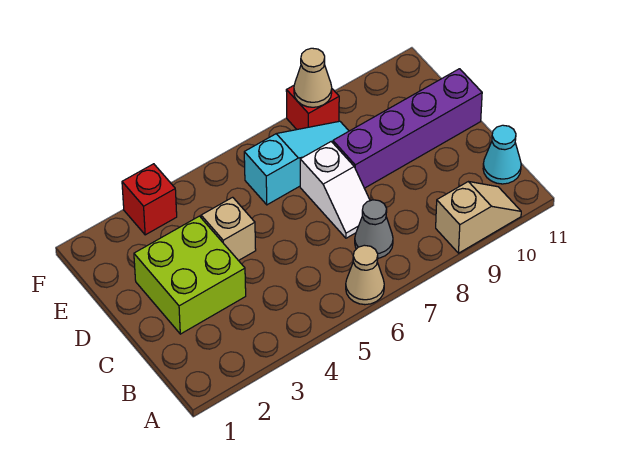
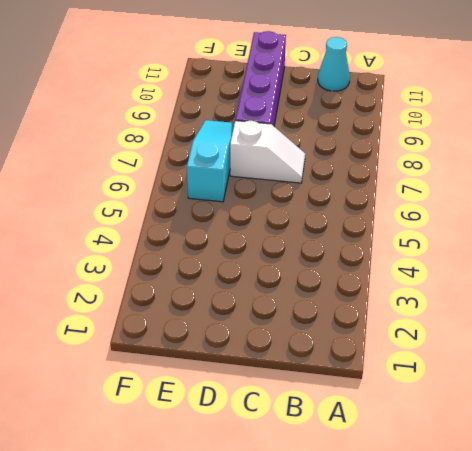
none -> tan cone A6 level 1
none -> tan slope A9:A10 level 1 top 9
none -> grey cone B7 level 1

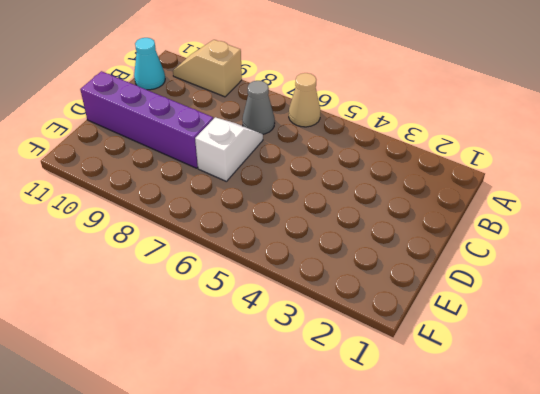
none -> lime brick C2:D3 level 1
none -> tan brick D4 level 1
none -> cyan slope E6:E8 level 1 top 6

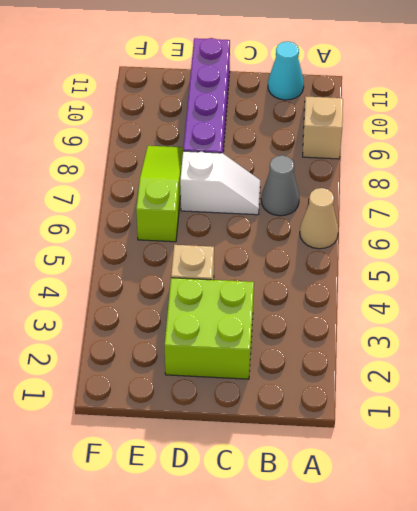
lime slope E6:E8 level 1 top 6 -> cyan slope E6:E8 level 1 top 6
none -> red brick F3 level 1
none -> red brick F8 level 1
none -> tan cone F8 level 2

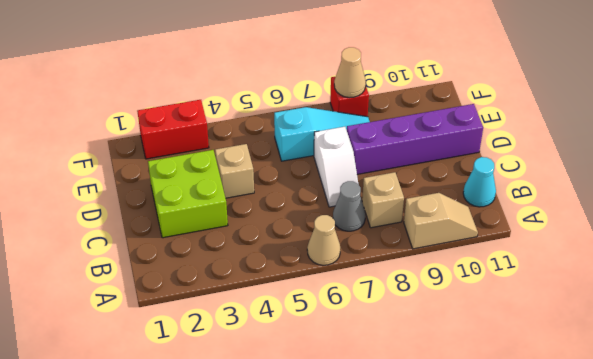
tan brick B8 level 1 -> none
red brick F2:F3 level 1 -> red brick F3 level 1

